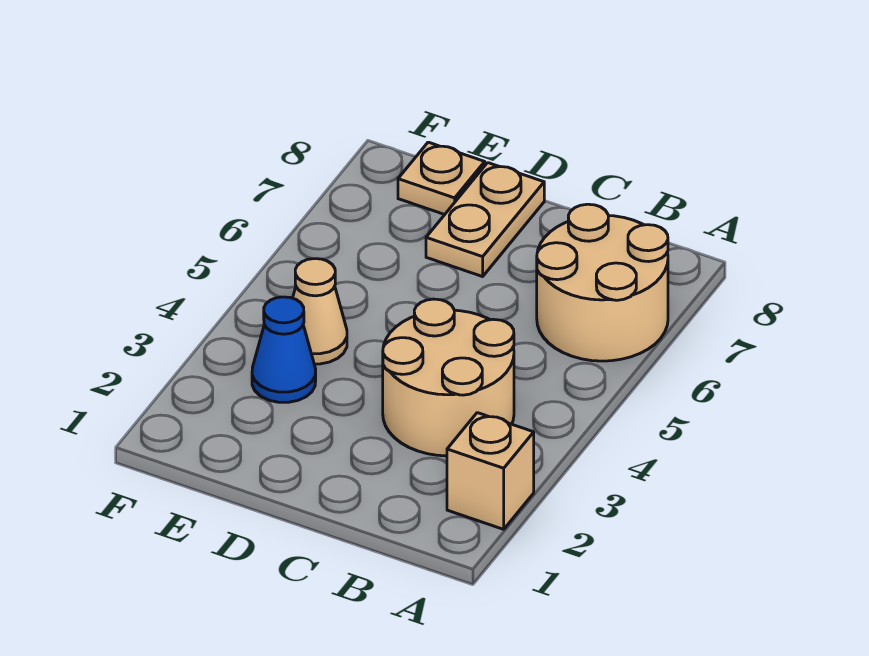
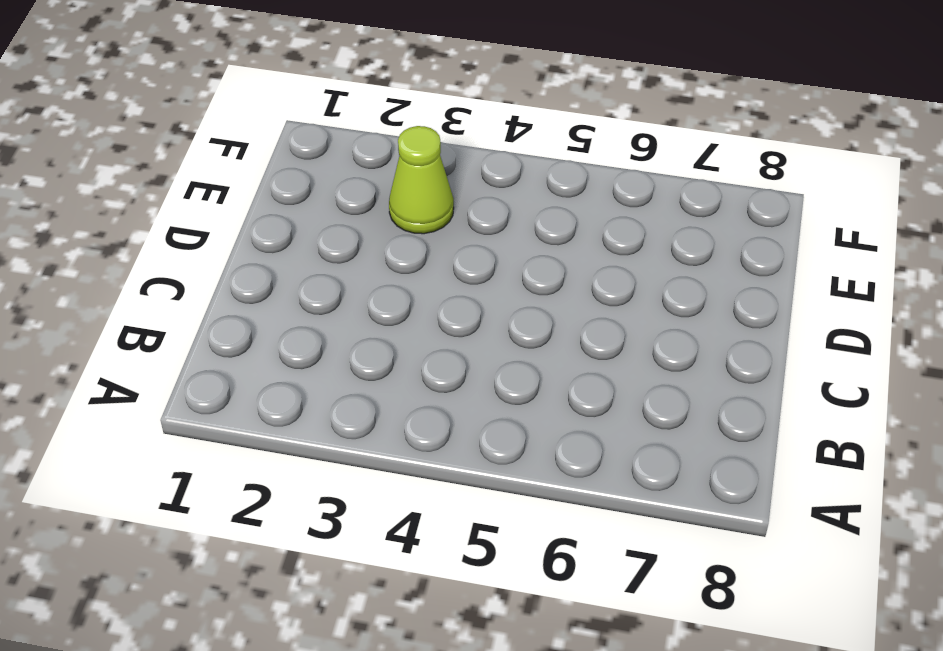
lime cone E3 level 1 -> blue cone E3 level 1
none -> tan brick A2 level 1
none -> tan round brick A6:B7 level 1

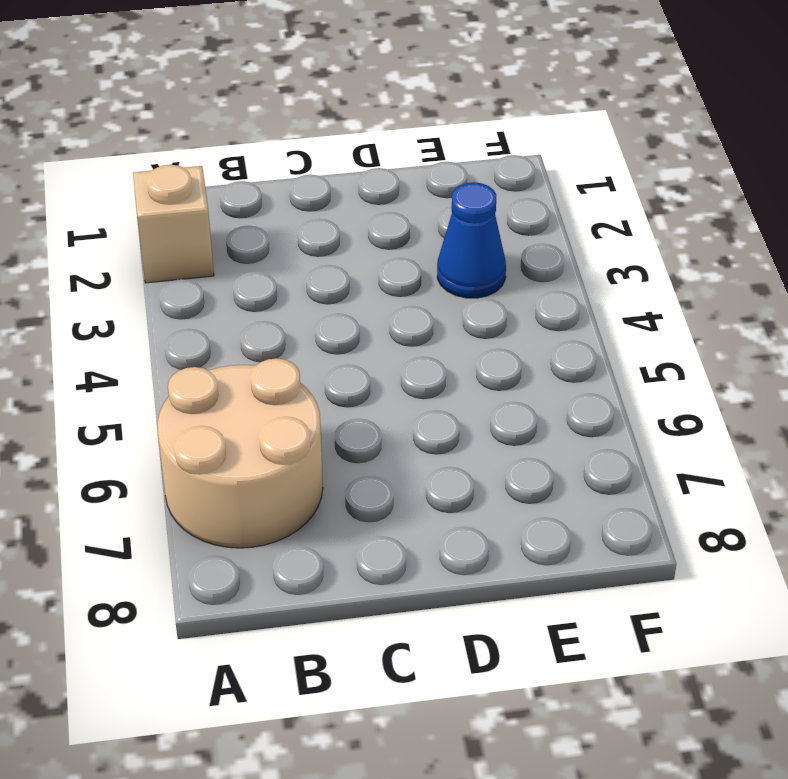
none -> tan round brick B3:C4 level 1
none -> tan plate D7:D8 level 1

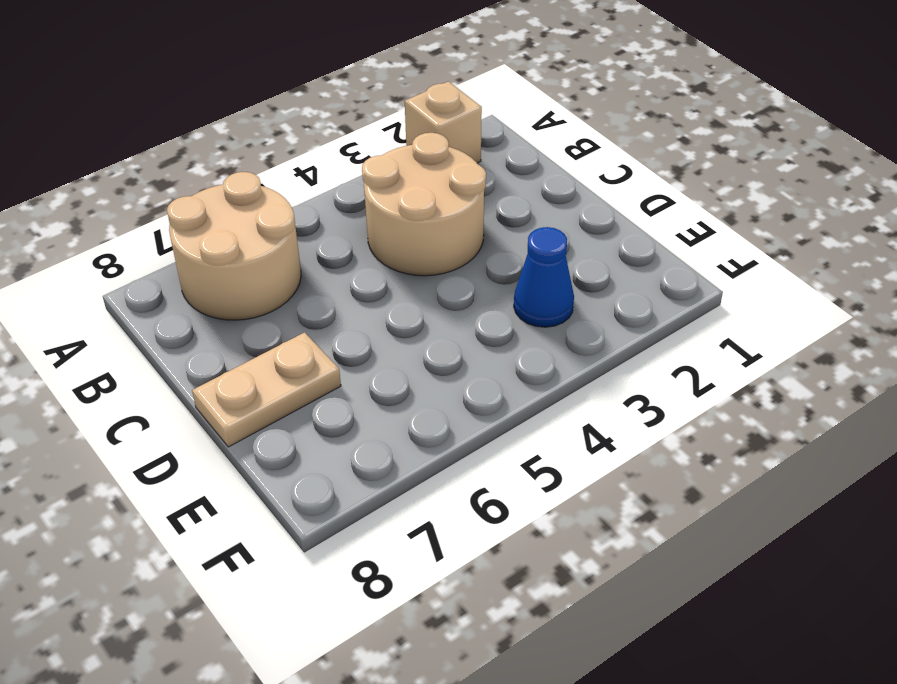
none -> tan cone E4 level 1
none -> tan plate E8 level 1

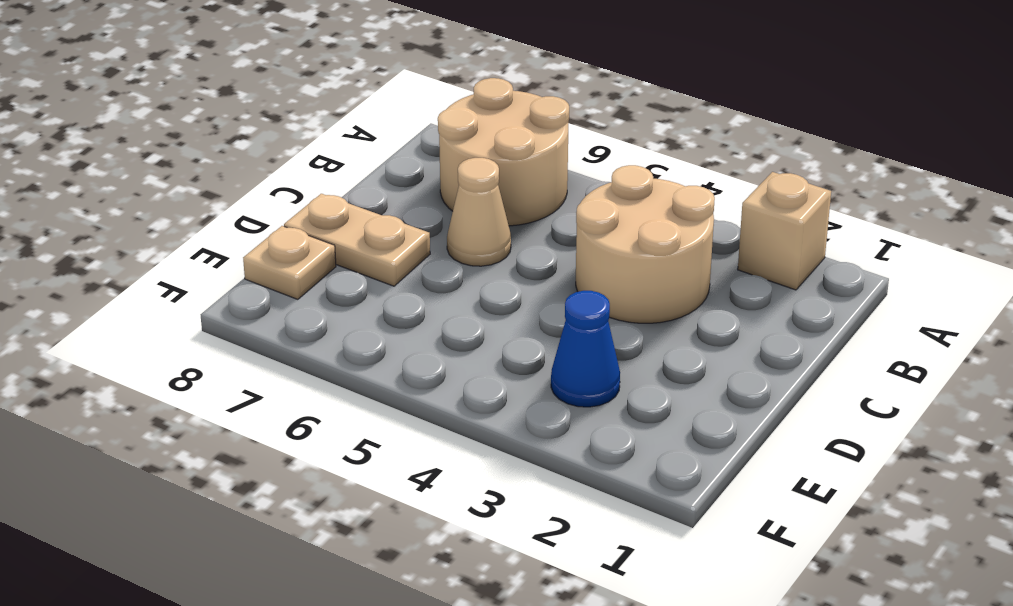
tan cone C6 level 1 -> tan cone E4 level 1

